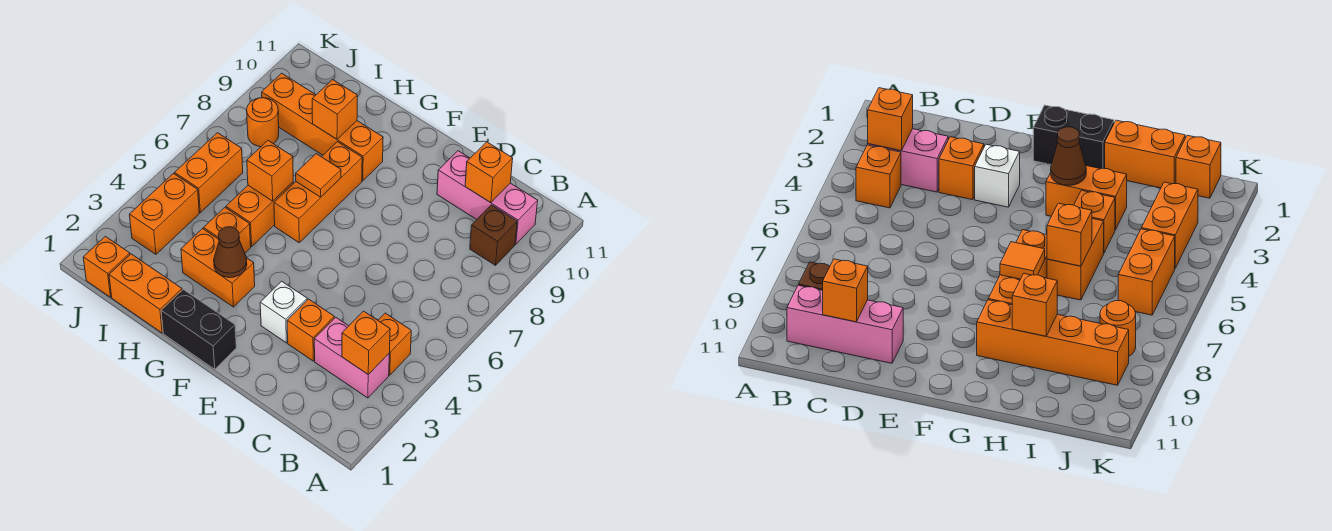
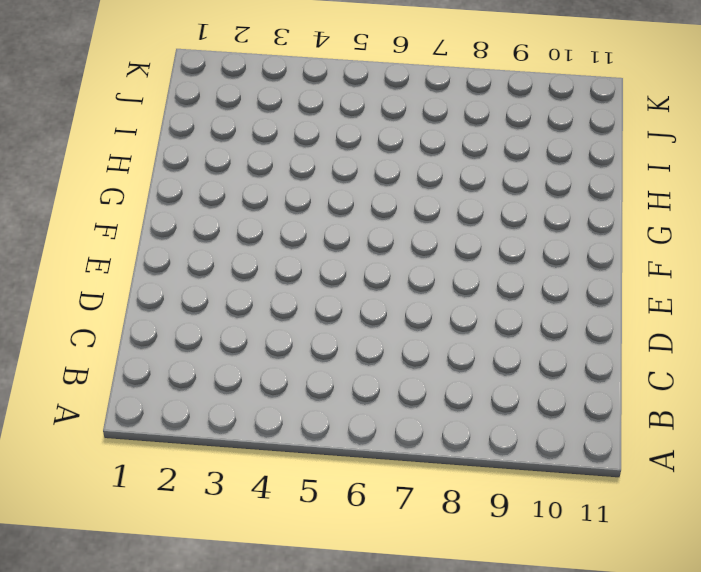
none -> pink brick B3:C3 level 1
none -> orange brick B4 level 1
none -> brown brick B9 level 1

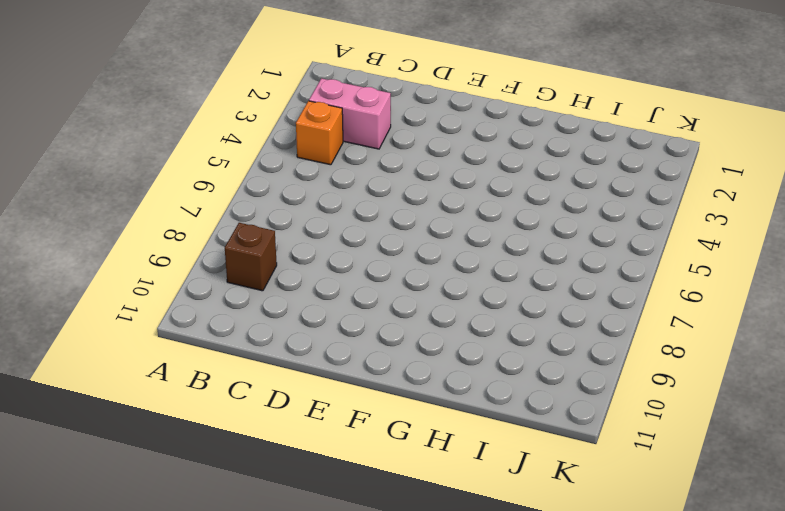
none -> pink brick B10:D10 level 1
none -> orange brick D3 level 1
none -> white brick E3 level 1

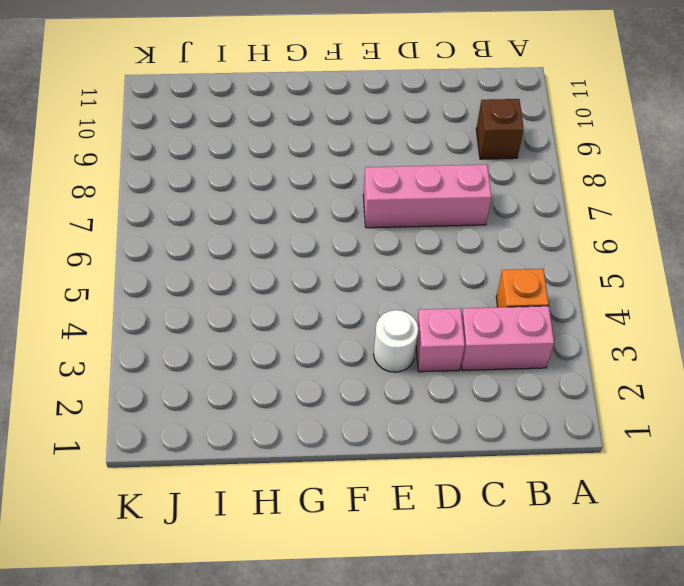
pink brick C7:E7 level 1 -> pink brick B10:D10 level 1
pink brick D3 level 1 -> orange brick D3 level 1
white round brick E3 level 1 -> white brick E3 level 1
none -> black brick F1:G1 level 1
none -> orange brick G3:H3 level 1
none -> orange brick G6:G8 level 1

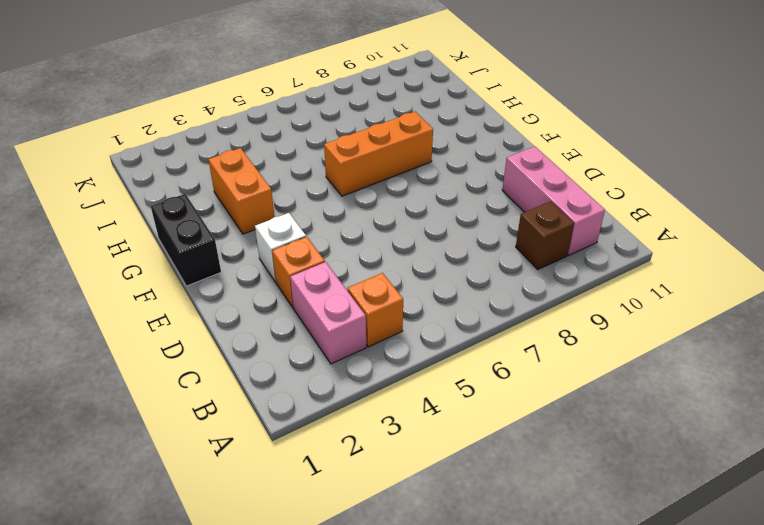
none -> orange brick G9:J9 level 1
none -> orange brick H1:I1 level 1
none -> orange brick H4 level 1

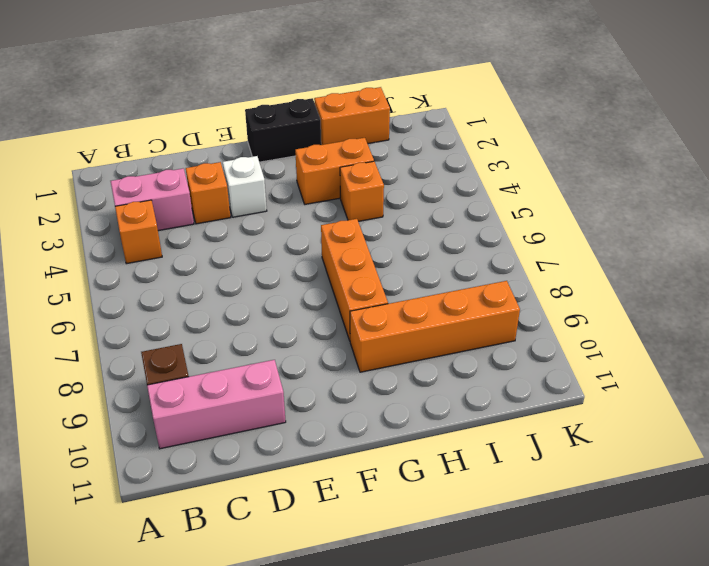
none -> orange brick H5:H6 level 1
none -> orange brick J1 level 1
none -> orange brick J3:J4 level 1

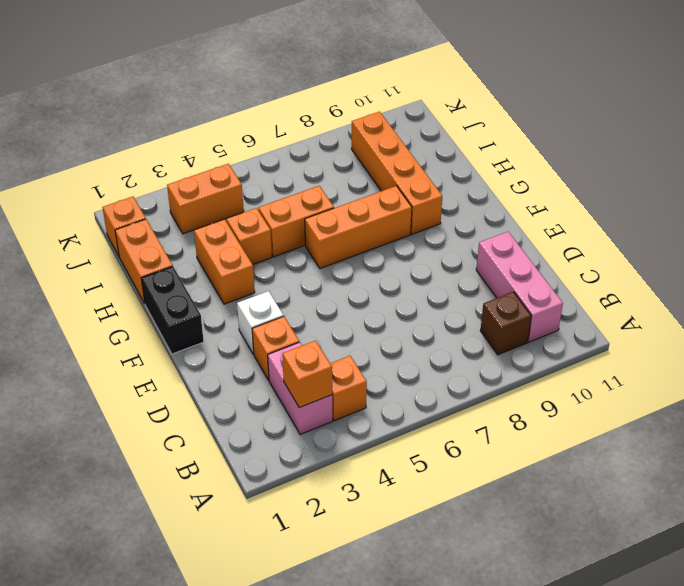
none -> orange brick J5:J6 level 1
none -> orange round brick J8 level 1
none -> orange brick C10 level 2

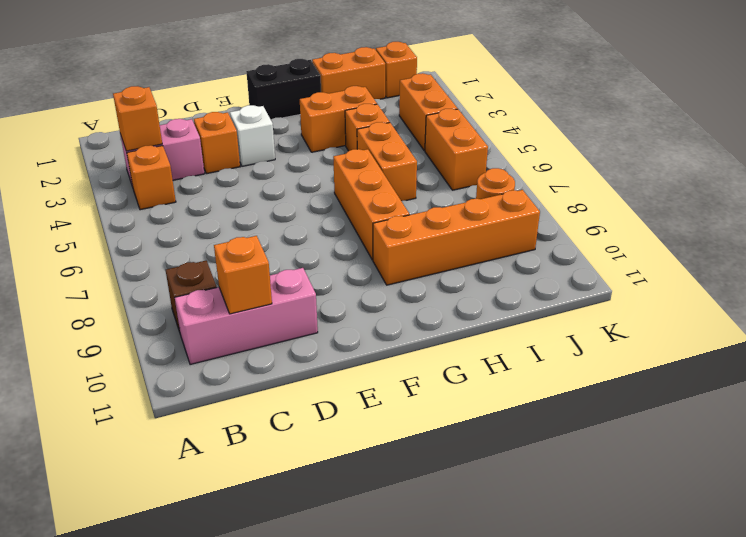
none -> brown cone G3 level 2
none -> orange tile G7 level 2
none -> orange brick H6 level 2

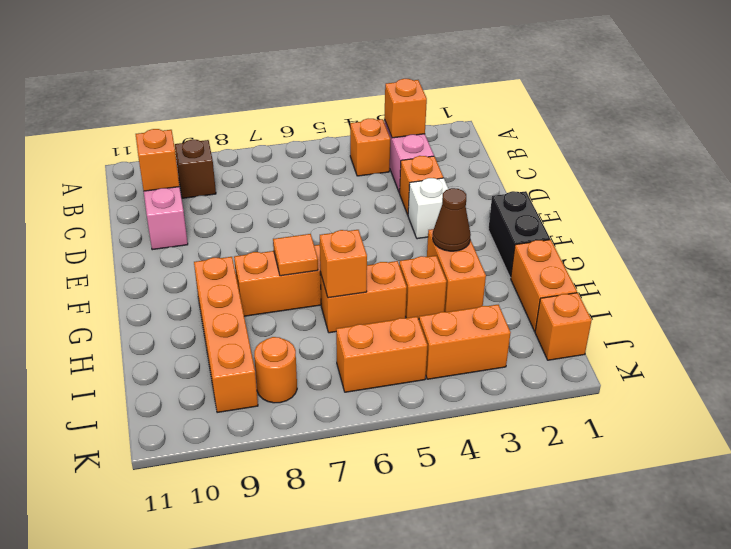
none -> orange brick H9 level 2

